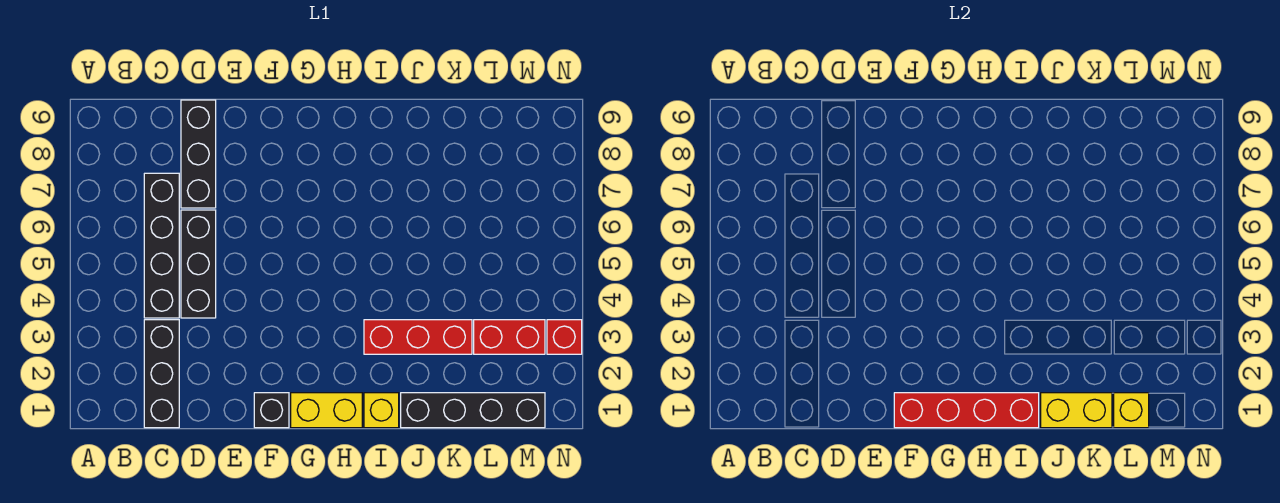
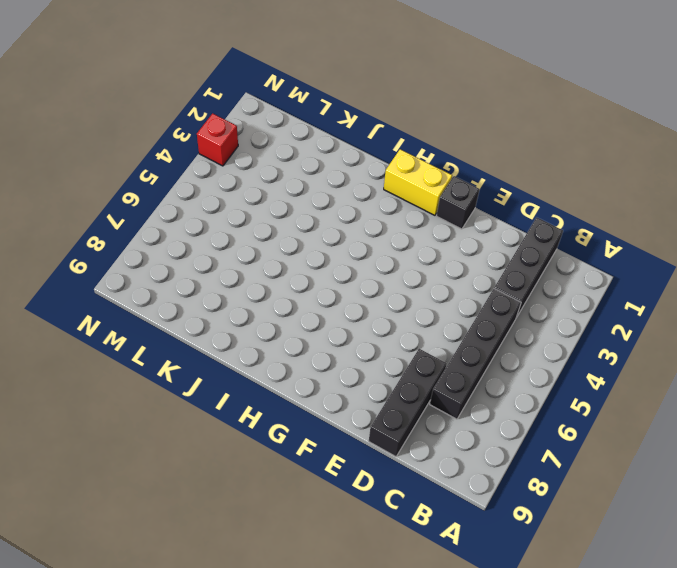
none -> black brick D4:D6 level 1
none -> yellow brick I1 level 1
none -> red brick I3:K3 level 1

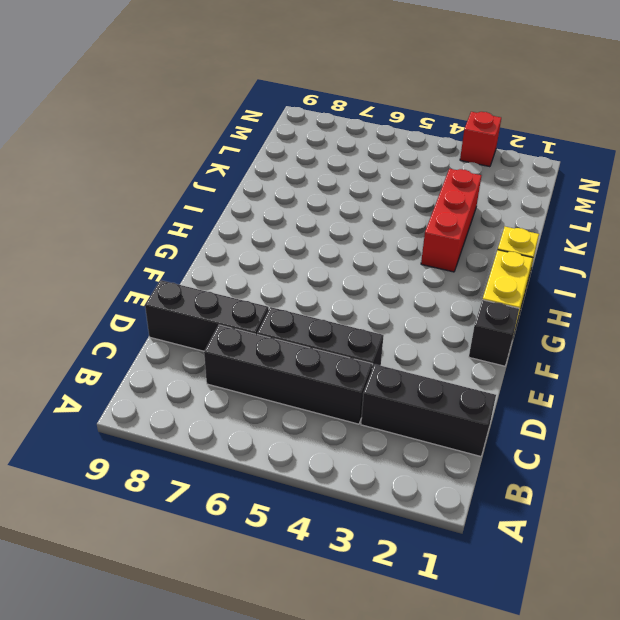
none -> black brick J1:M1 level 1
none -> red brick L3:M3 level 1
none -> red brick F1:I1 level 2

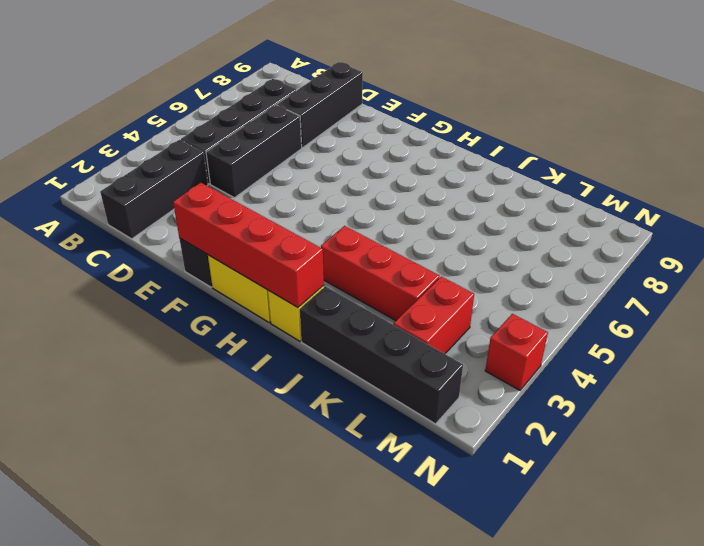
red brick L2:L3 level 1 -> red brick L3:M3 level 1
none -> yellow brick J1:K1 level 2
none -> yellow brick L1 level 2

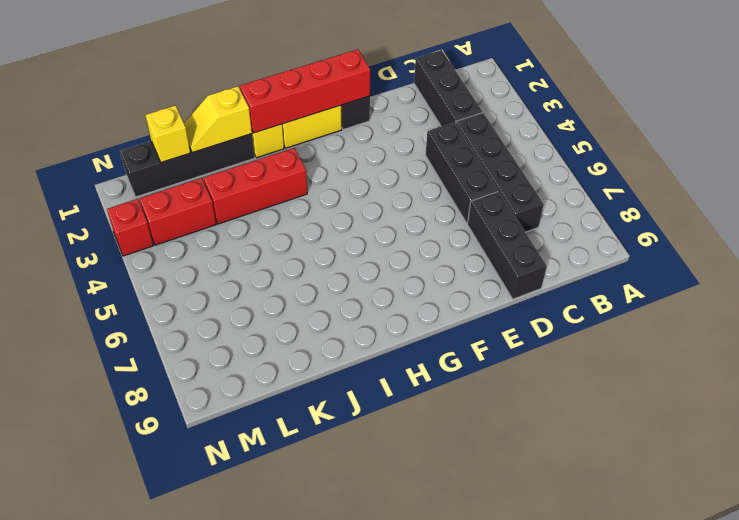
yellow slope J1:K1 level 2 top J -> yellow brick J1:K1 level 2

